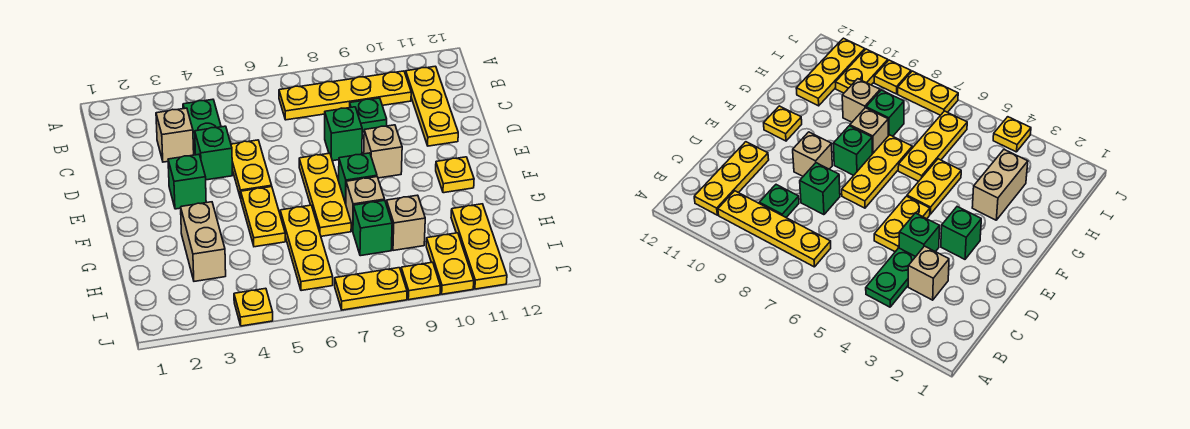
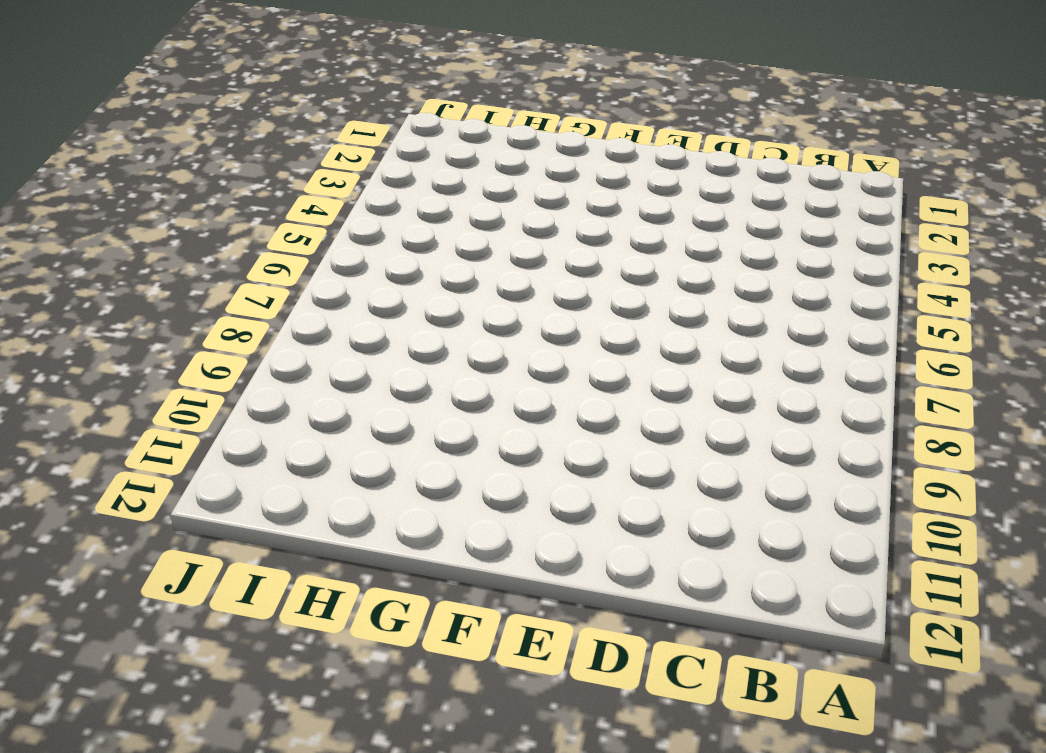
none -> green plate B4:C4 level 1
none -> yellow plate B7:B10 level 1
none -> yellow plate B11:D11 level 1

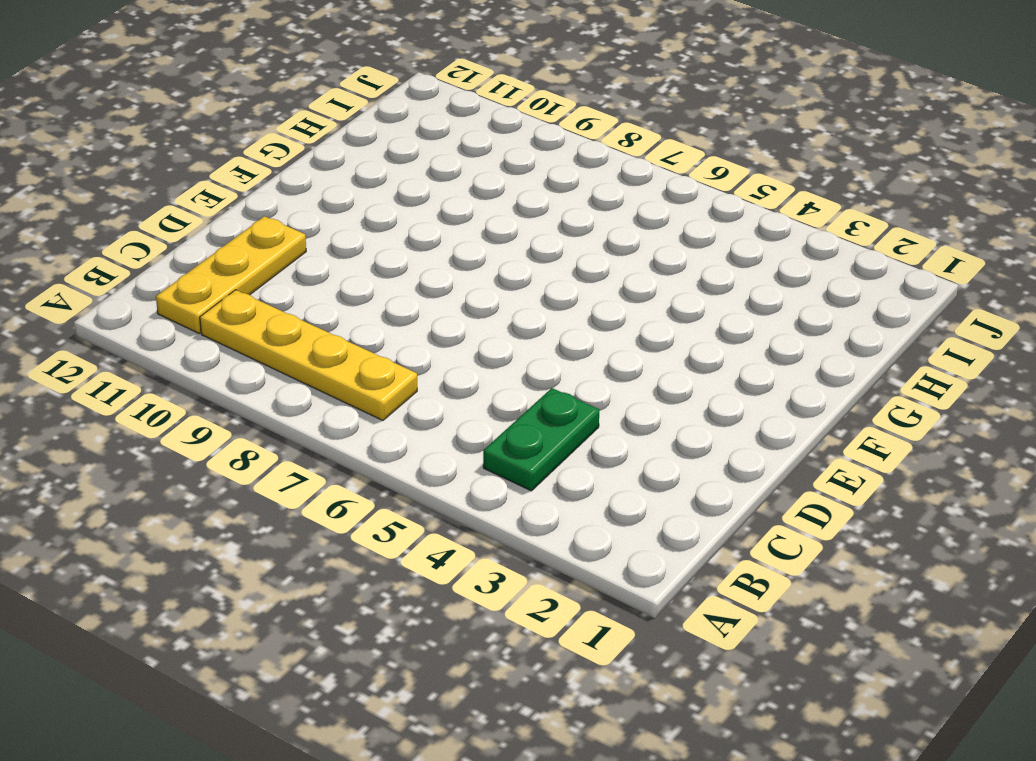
none -> tan brick C3 level 1
none -> green plate C9 level 1
none -> green brick D4 level 1

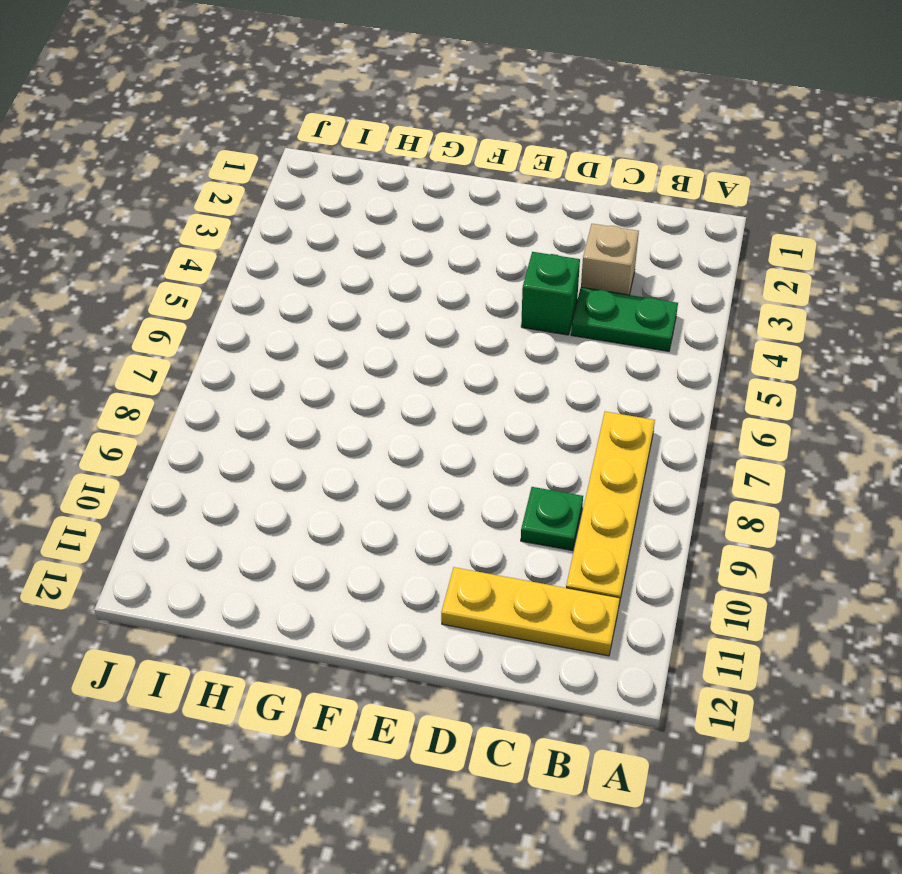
none -> yellow plate D5:E5 level 1
none -> green brick D8 level 1
none -> green brick E3 level 1

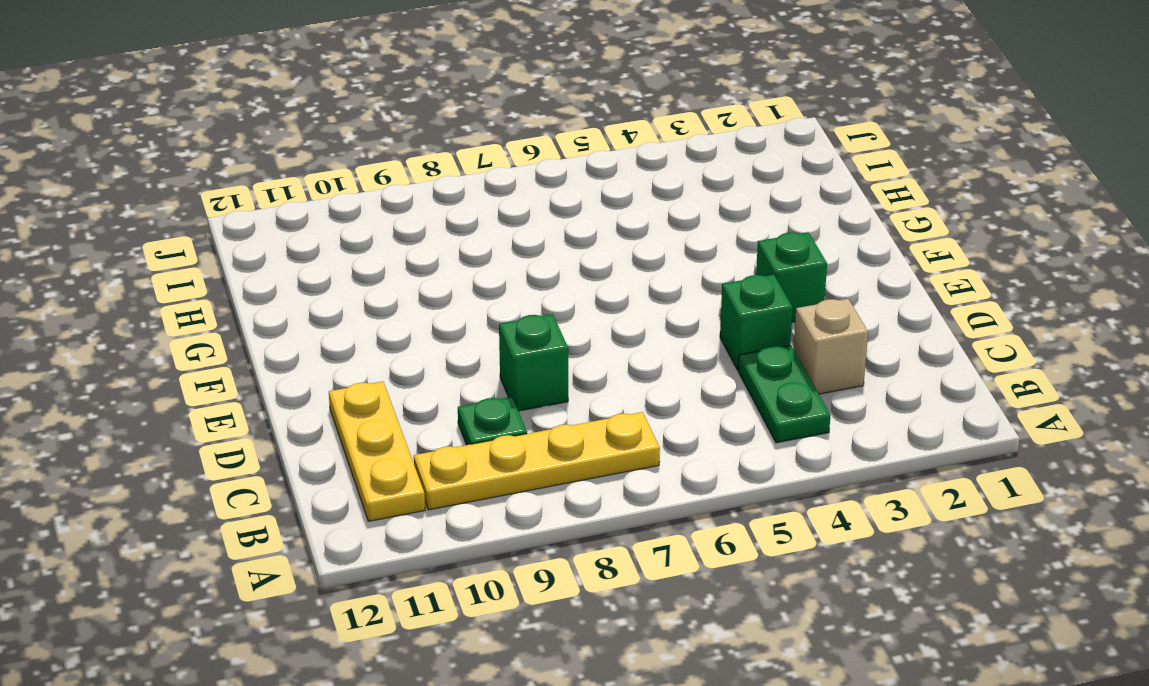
none -> yellow plate D5:E5 level 1
none -> yellow plate E7:G7 level 1
none -> tan brick E9 level 1

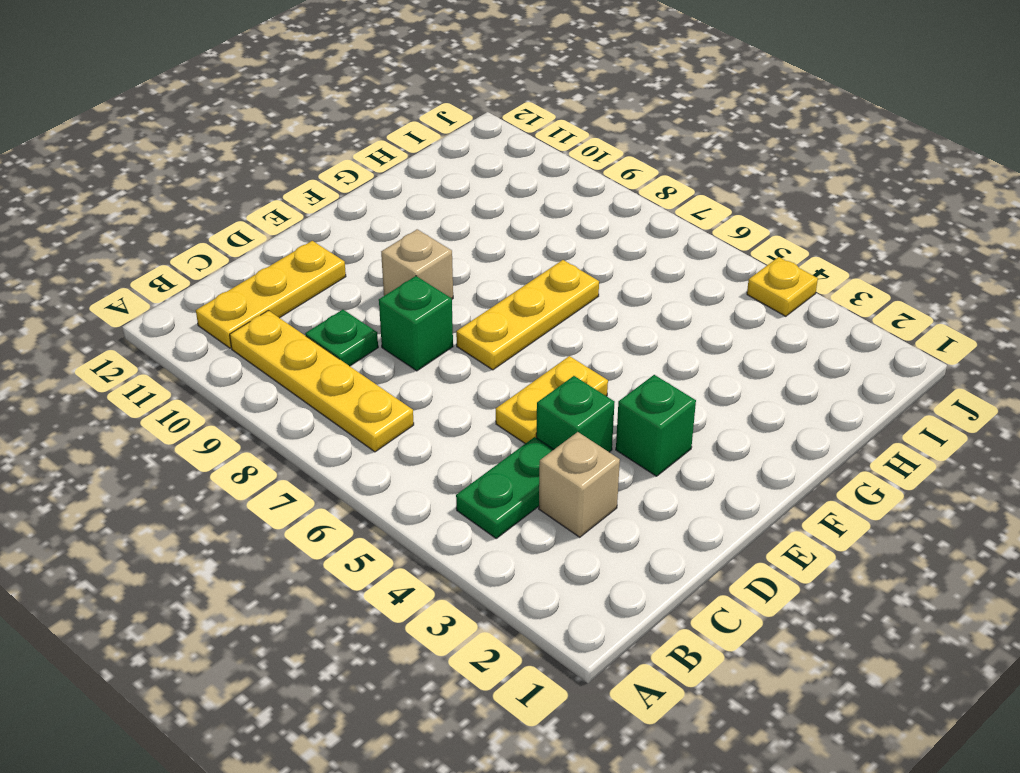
none -> yellow plate F5:G5 level 1
none -> green brick F8 level 1
none -> yellow plate F11 level 1

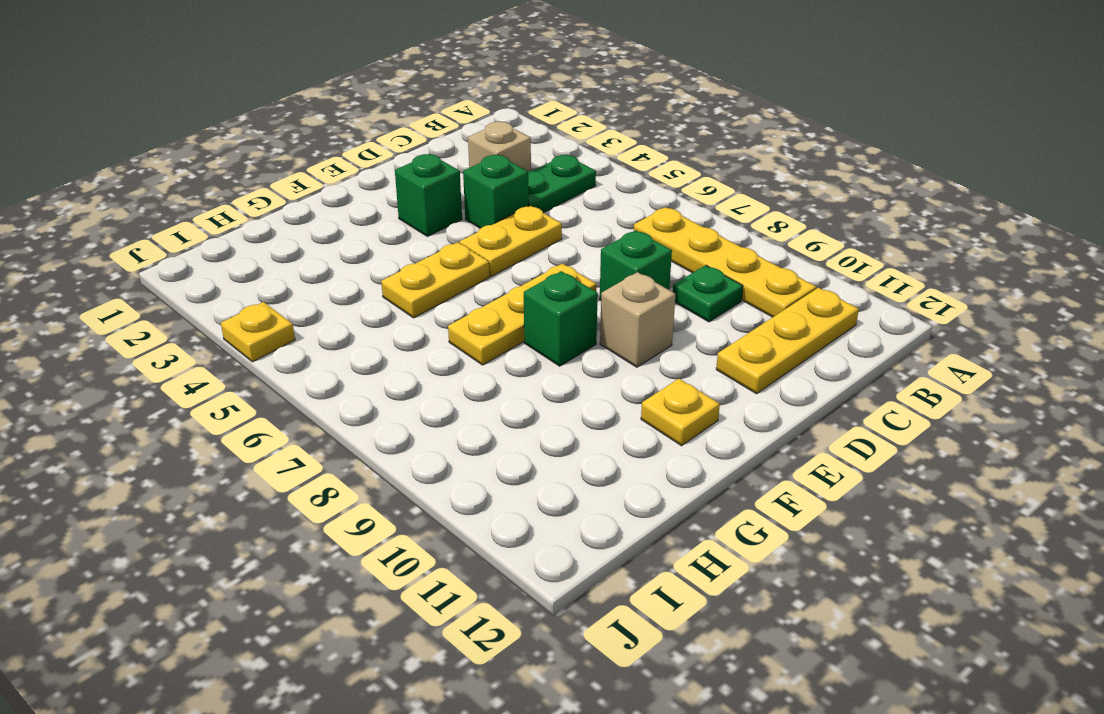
none -> tan brick G3:H3 level 1
none -> yellow plate G6:I6 level 1
none -> tan brick G8 level 1

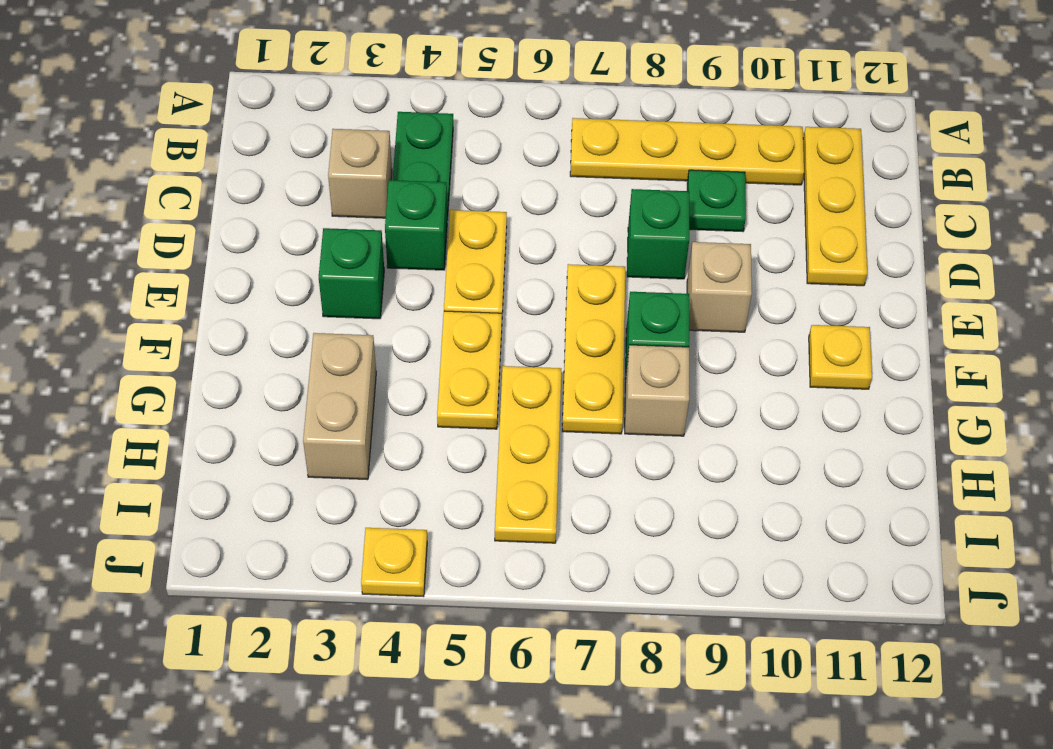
none -> green brick H8 level 1
none -> tan brick H9 level 1
none -> yellow plate H11:J11 level 1

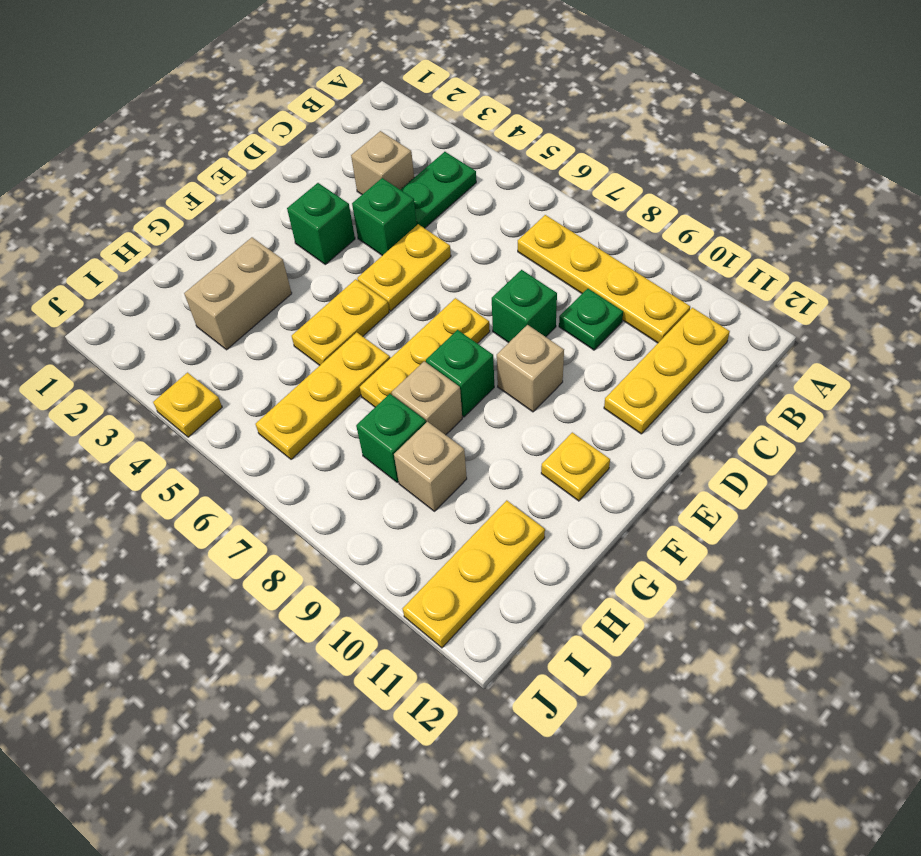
none -> yellow plate I10:J10 level 1
none -> yellow plate J7:J8 level 1
none -> yellow plate J9 level 1

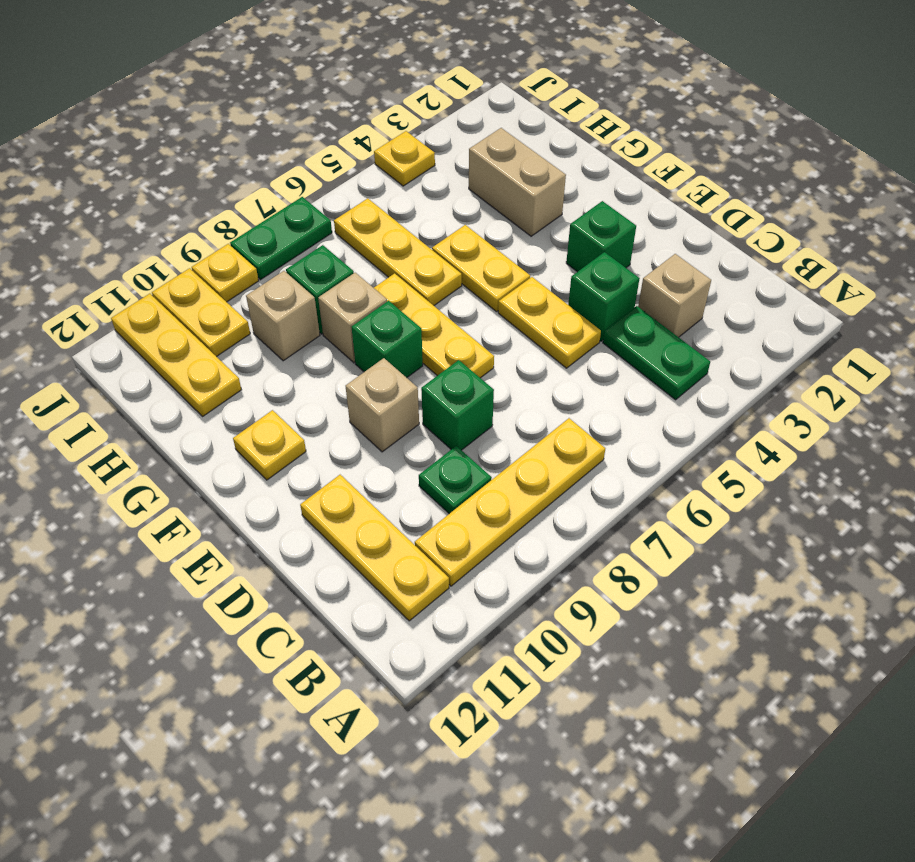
green plate J7:J8 level 1 -> yellow plate J7:J8 level 1

